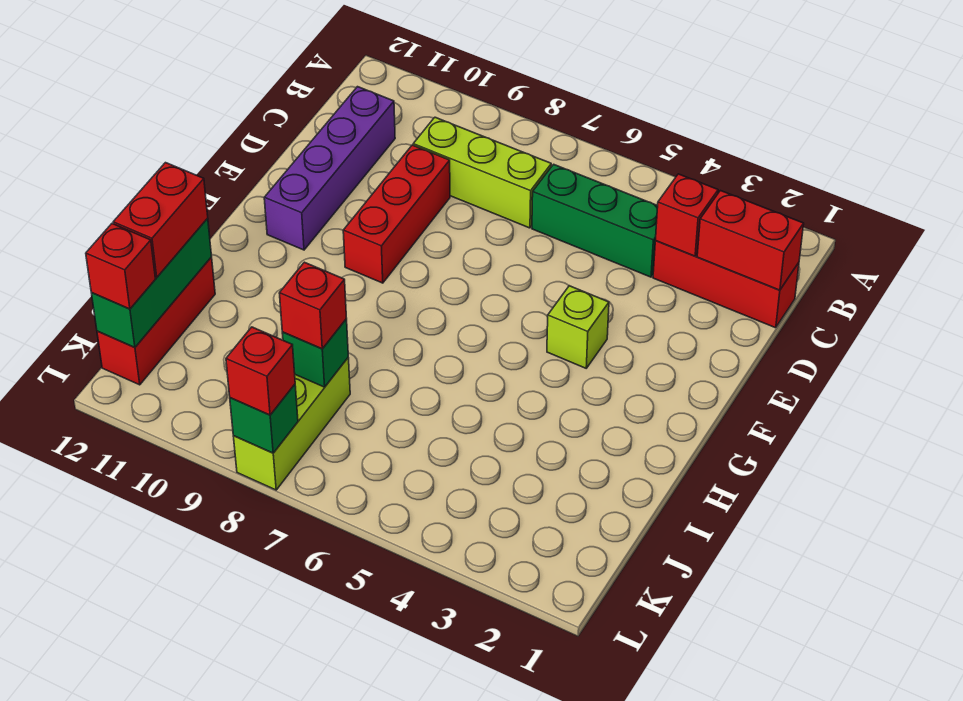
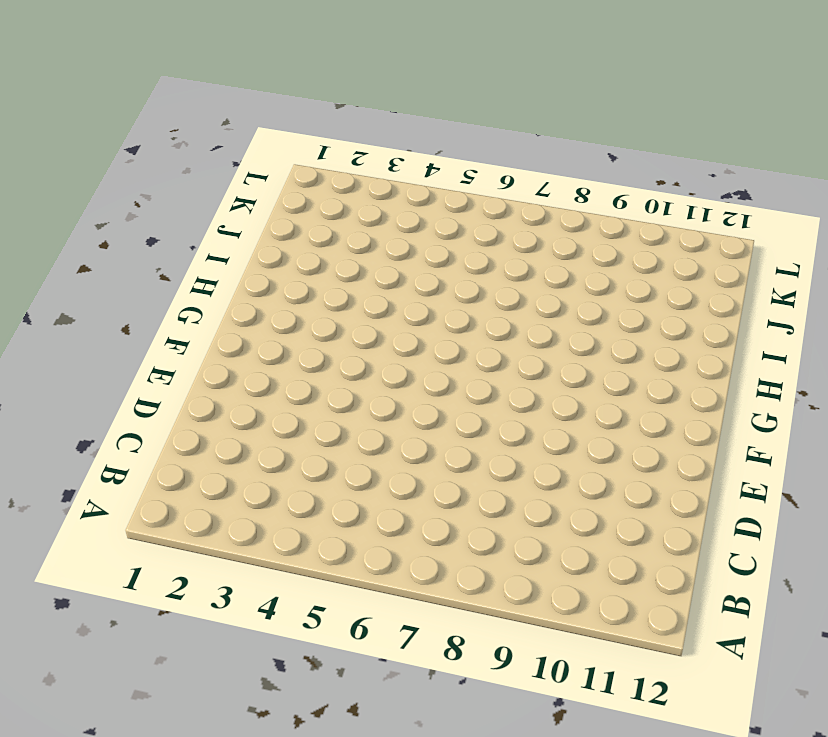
none -> red brick C1:C3 level 1
none -> green brick C4:C6 level 1
none -> lime brick C7:C9 level 1

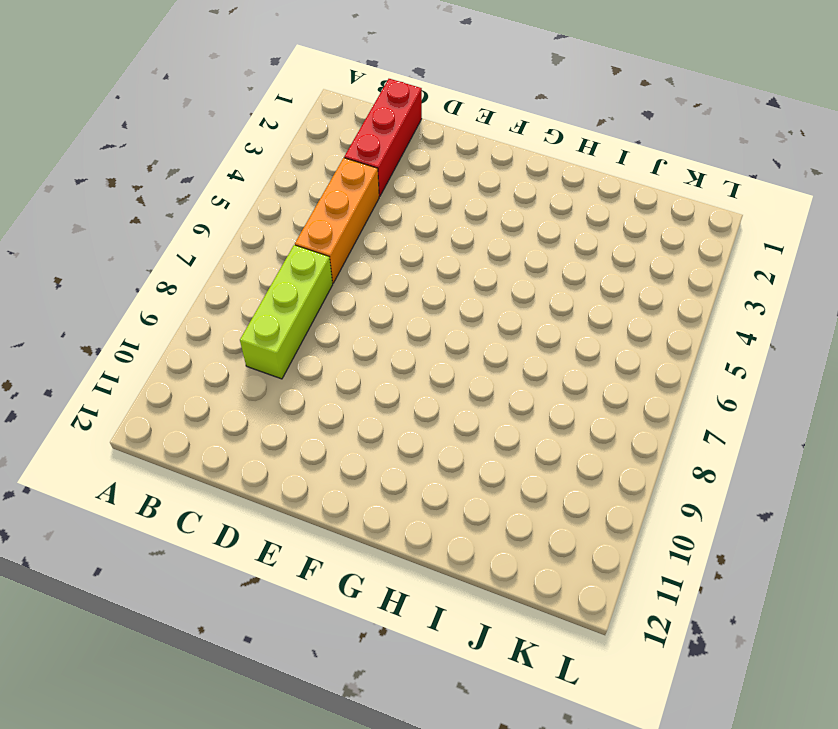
orange brick C4:C6 level 1 -> green brick C4:C6 level 1
none -> purple brick C11:F11 level 1
none -> red brick D9:F9 level 1
none -> lime brick F4 level 1

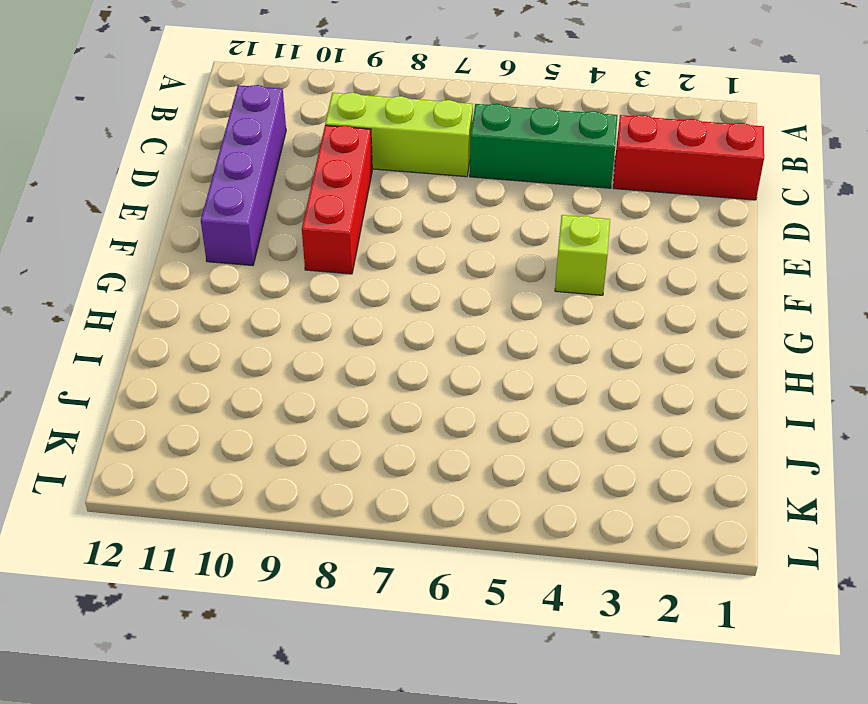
none -> red brick I12:K12 level 1
none -> lime brick J8:L8 level 1
none -> red brick C1:C2 level 2

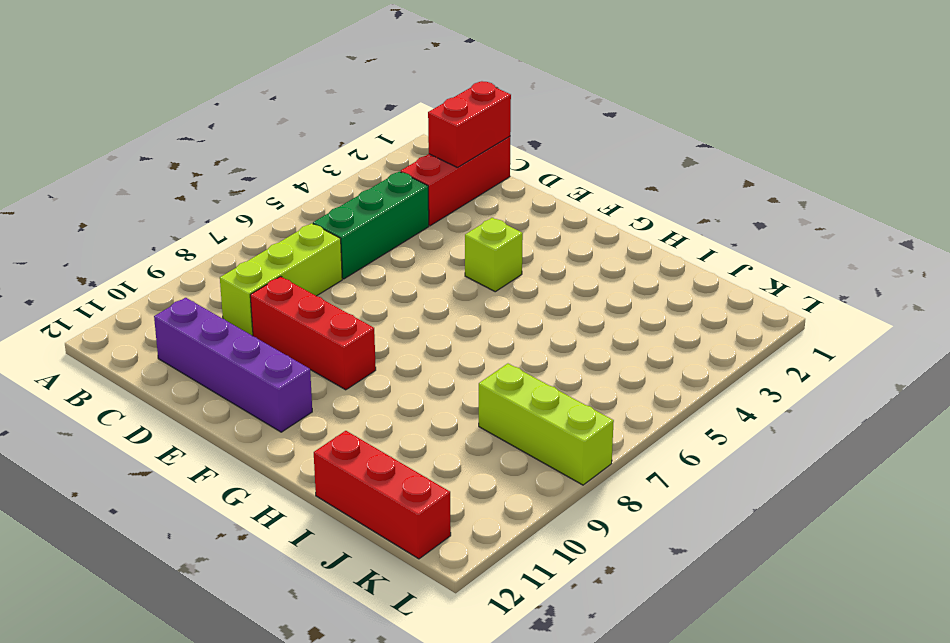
none -> red brick C3 level 2
none -> green brick I12:K12 level 2
none -> green brick J8 level 2

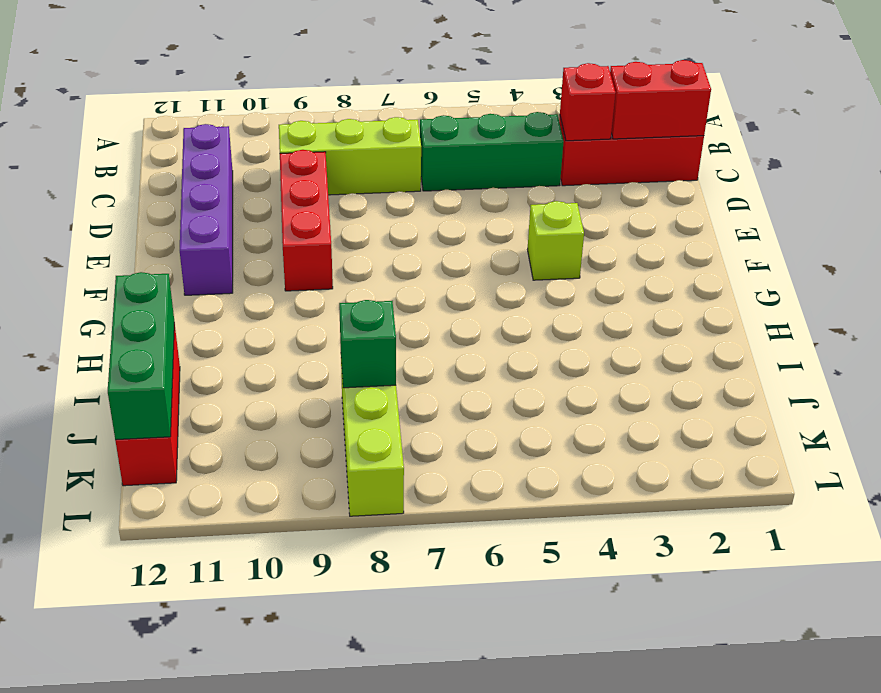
none -> green brick L8 level 2
none -> red brick I12:J12 level 3
none -> red brick J8 level 3

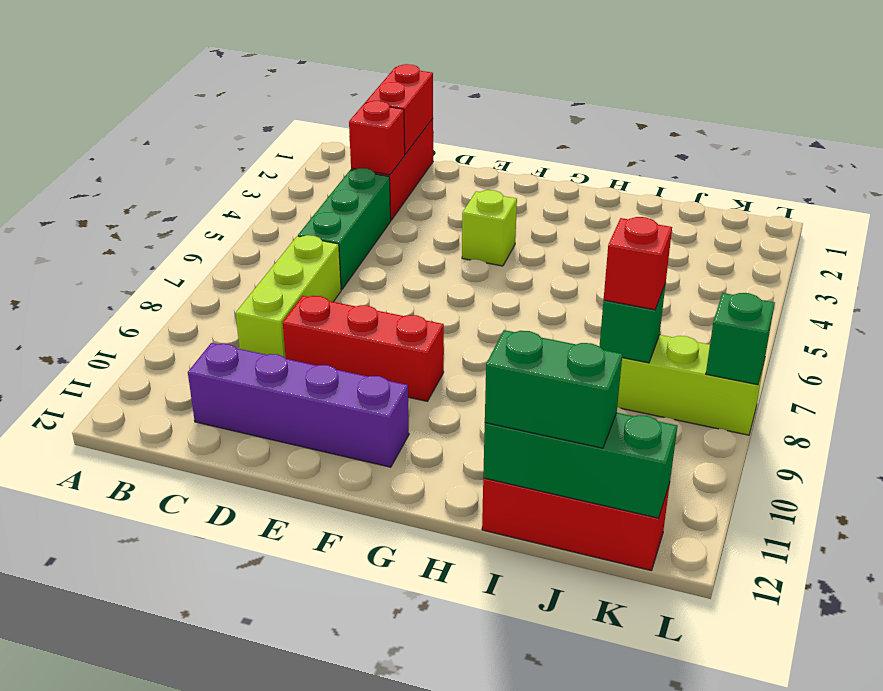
green brick I12:J12 level 3 -> red brick I12:J12 level 3
none -> red brick K12 level 3
none -> red brick L8 level 3

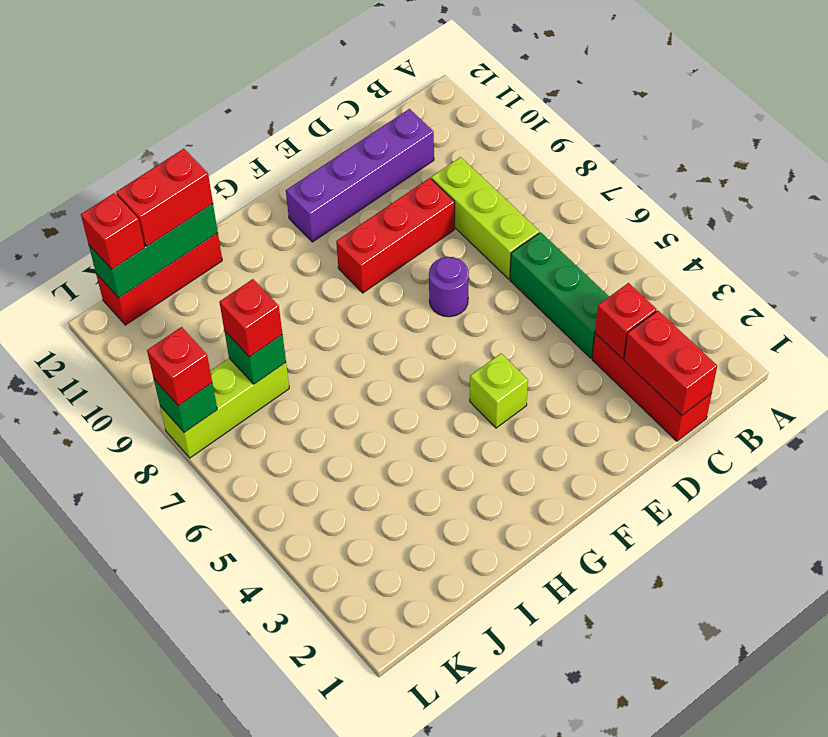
purple round brick E7 level 1 -> none

